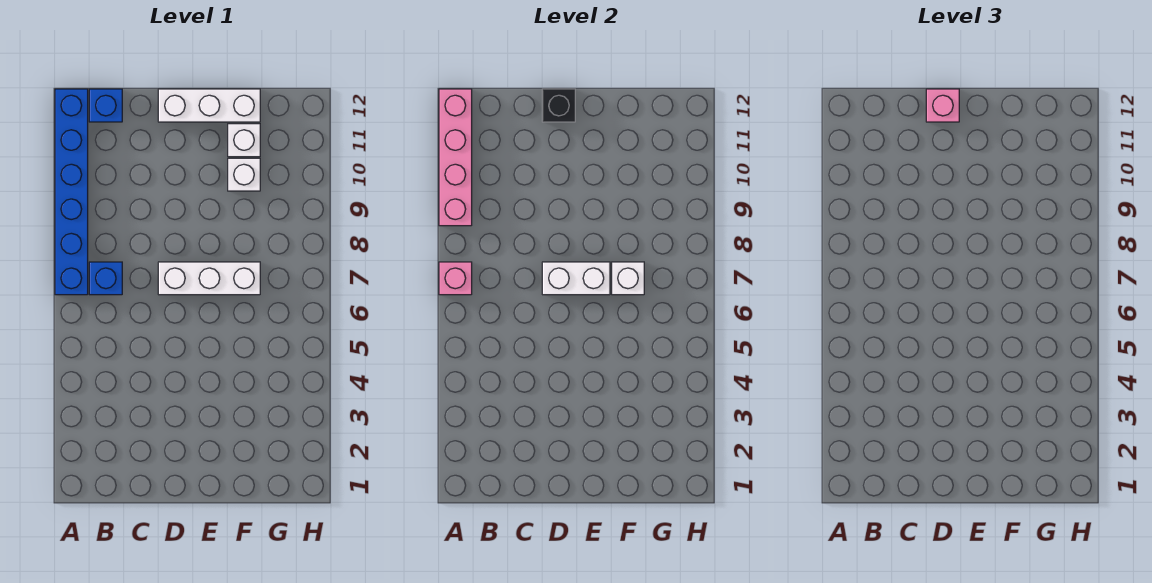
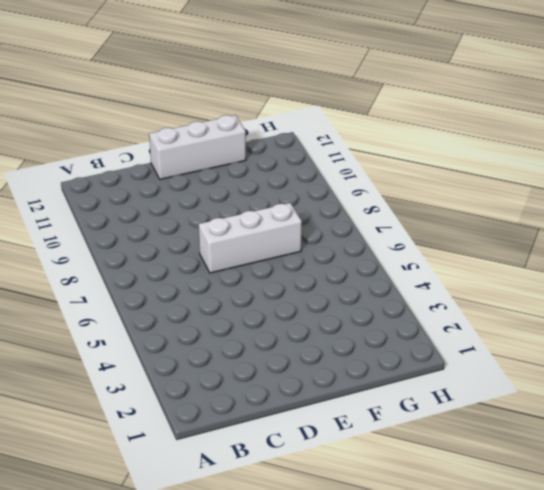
none -> blue brick A7:A12 level 1
none -> blue brick B7 level 1
none -> blue brick B12 level 1

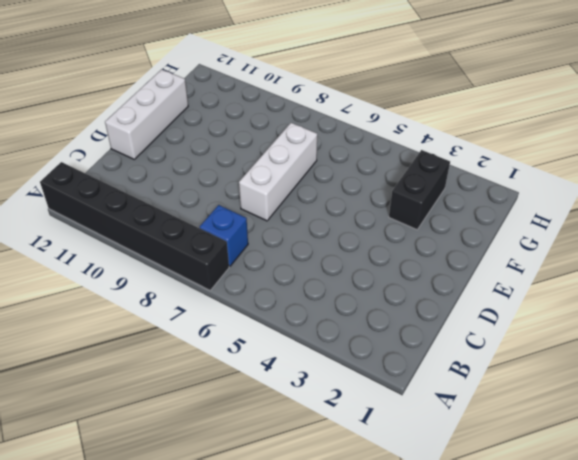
black brick A7:A12 level 1 -> blue brick A7:A12 level 1
black brick F3:G3 level 1 -> none
none -> blue brick B12 level 1
none -> white brick F10 level 1
none -> white brick F11 level 1

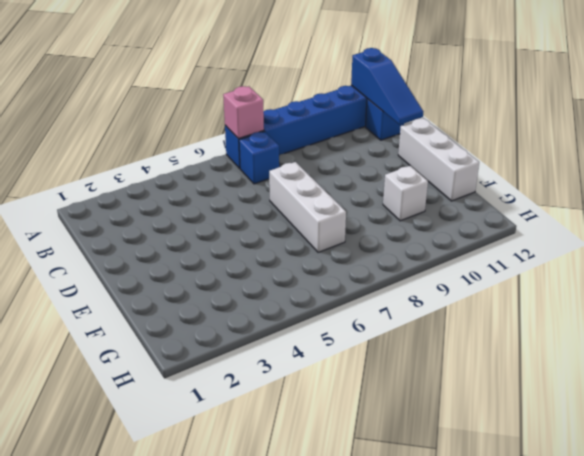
blue slope A12:C12 level 2 top A -> pink brick A9:A12 level 2
none -> white brick F11 level 1
none -> white brick D7:E7 level 2
none -> black brick D12 level 2

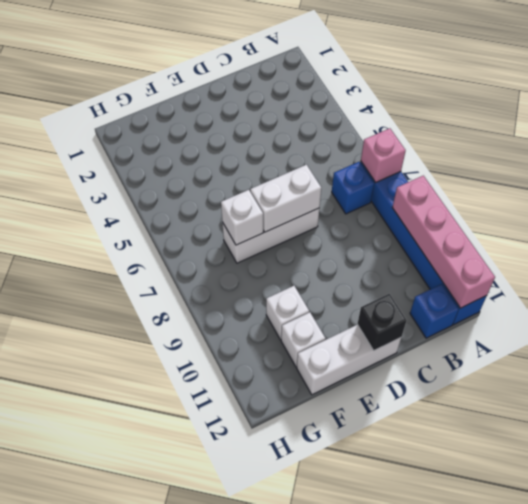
none -> pink brick D12 level 3

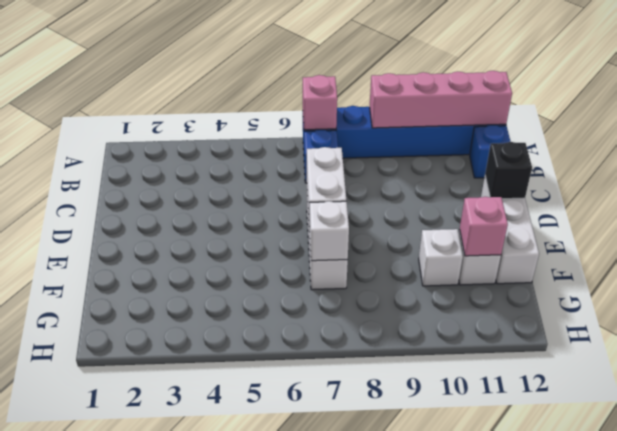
pink brick F11 level 2 -> pink brick D12 level 3

